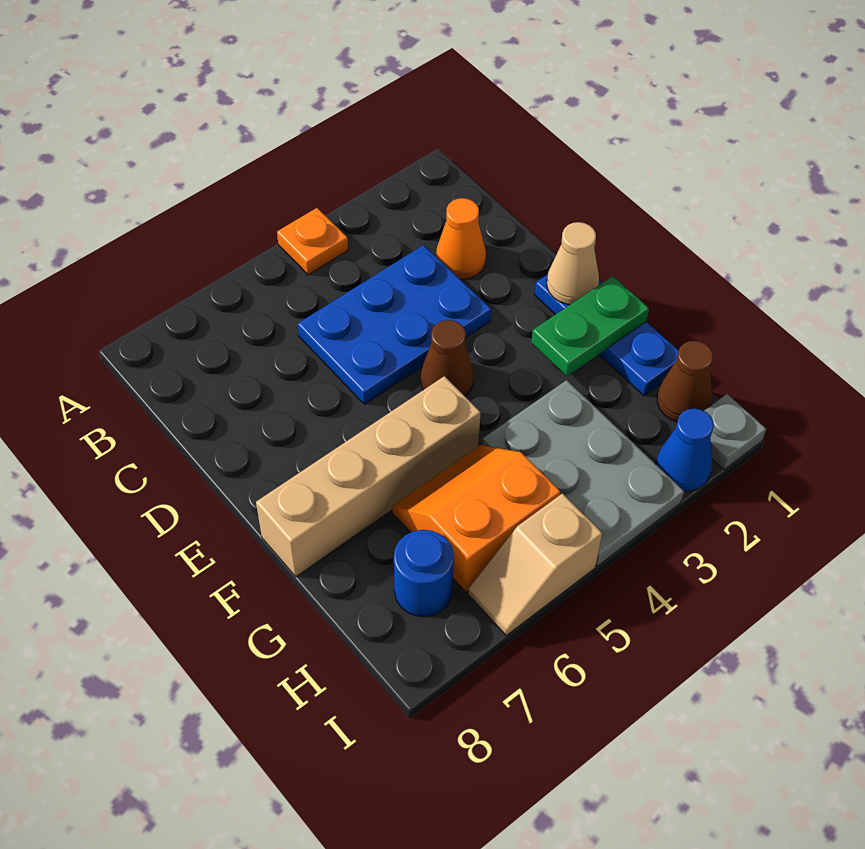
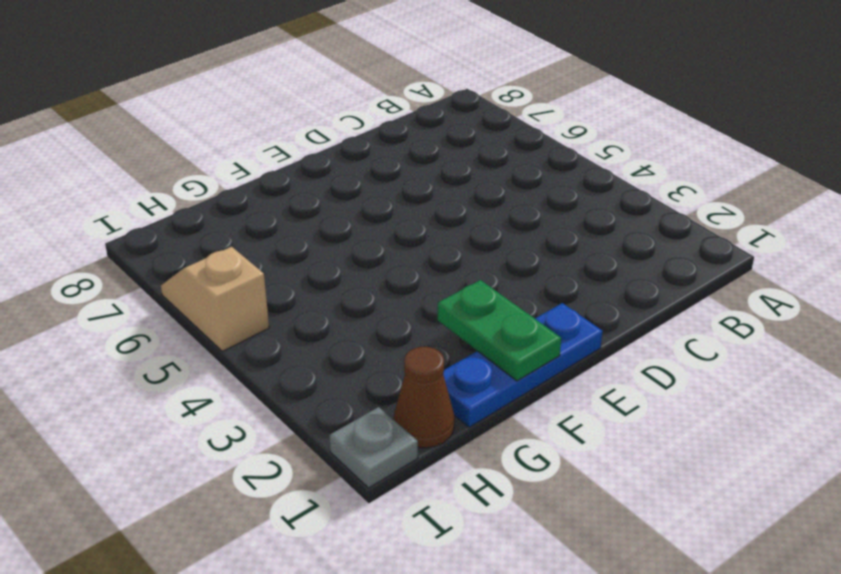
none -> orange plate A4 level 1
none -> orange cone C2 level 1
none -> blue plate C3:D5 level 1

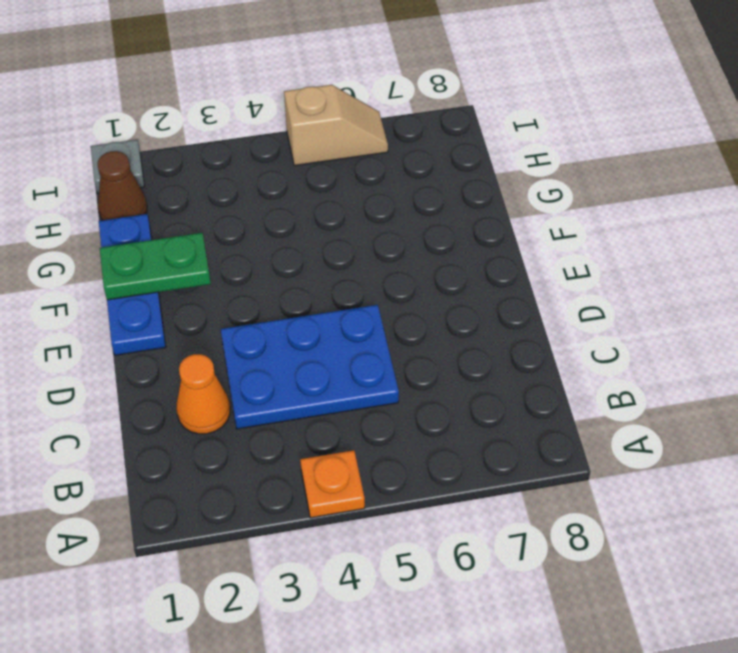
none -> brown cone E4 level 1
none -> tan brick F5:F8 level 1
none -> grey plate G3:I4 level 1

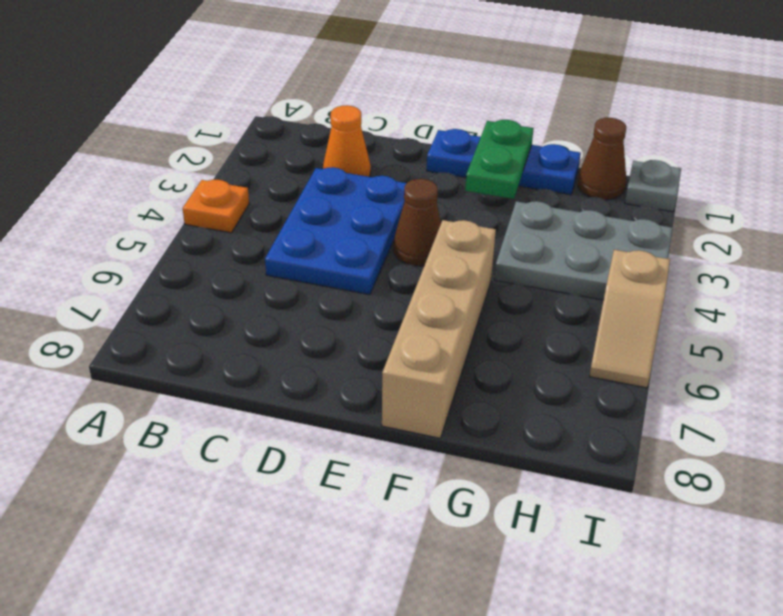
none -> orange slope G5:H6 level 1 top H
none -> blue round brick H7 level 1
none -> blue cone I2 level 1

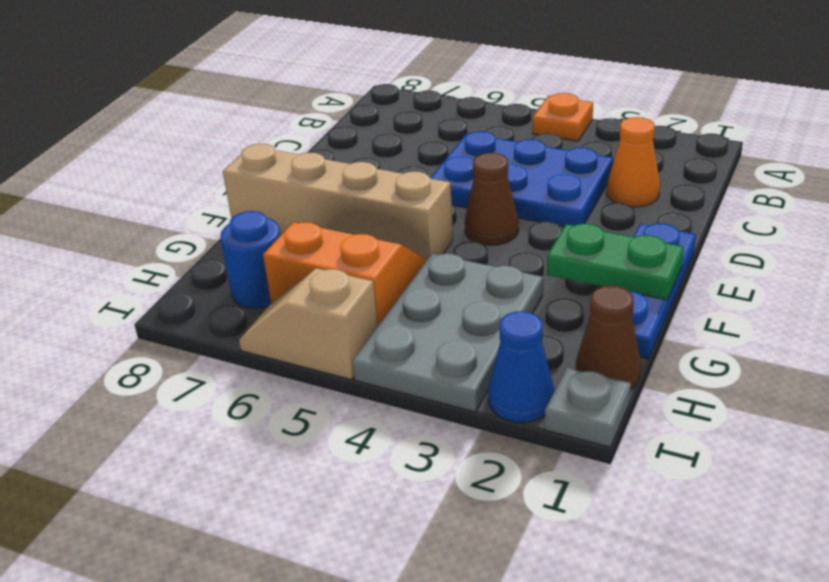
none -> tan cone E1 level 2

